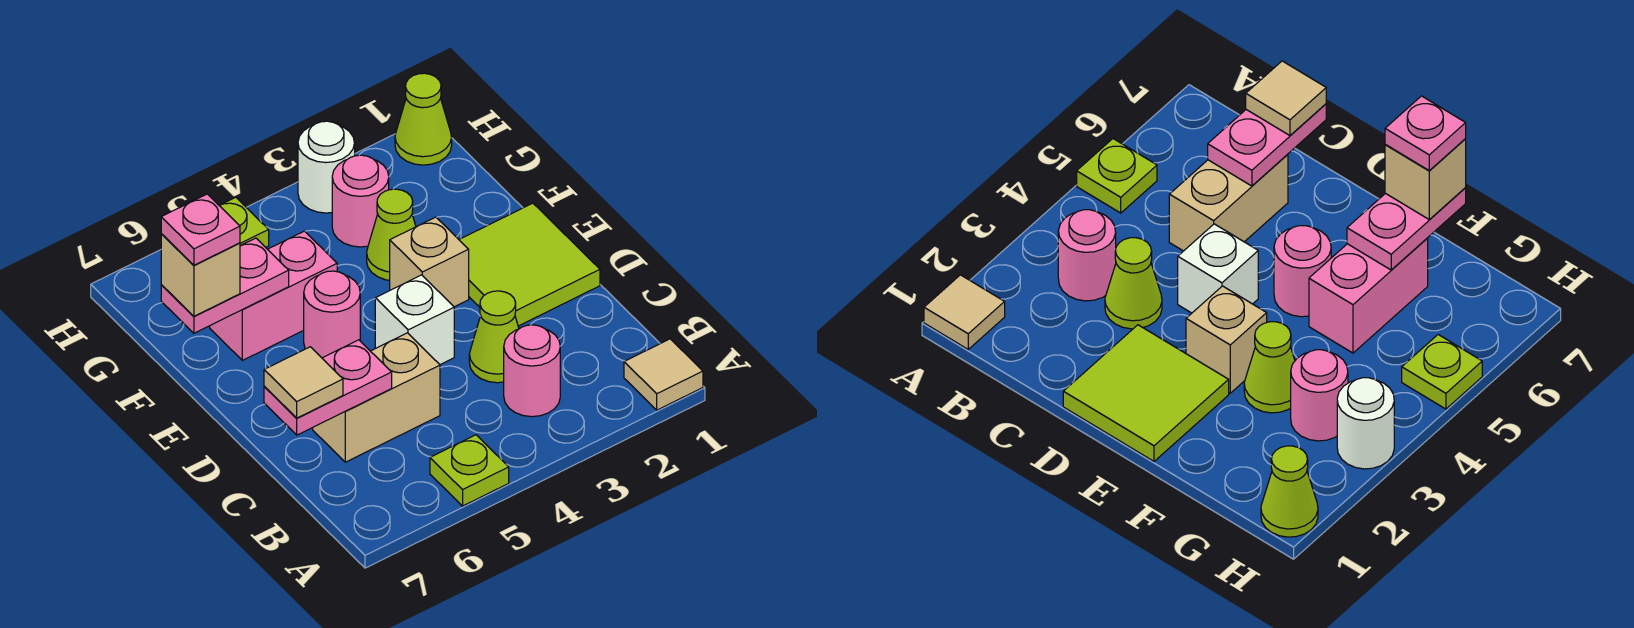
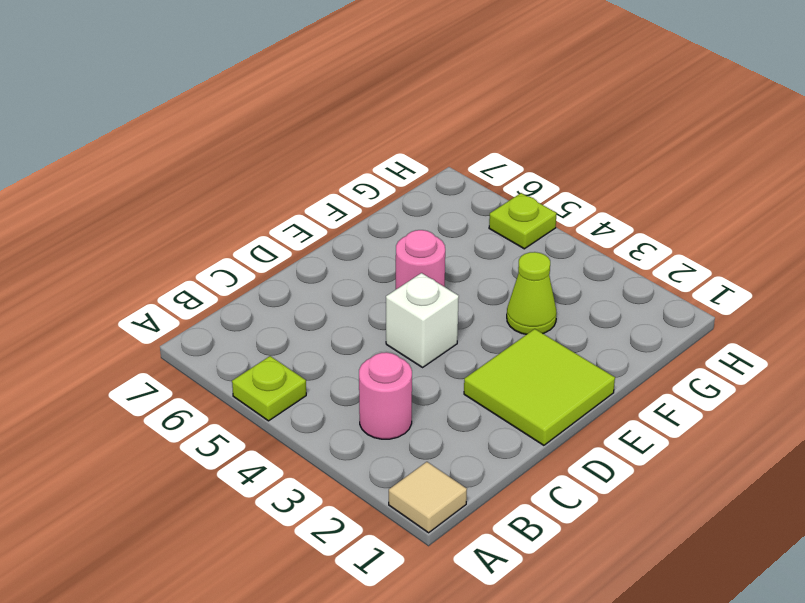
none -> lime cone C3 level 1
none -> tan brick C5:C6 level 1
none -> tan brick E3 level 1

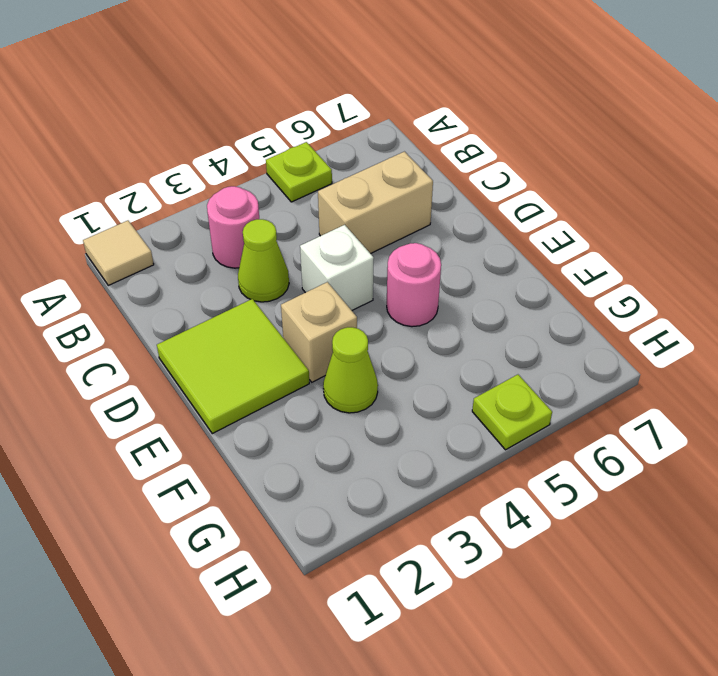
none -> pink brick F5:F6 level 1
none -> pink round brick G3 level 1
none -> lime cone H1 level 1

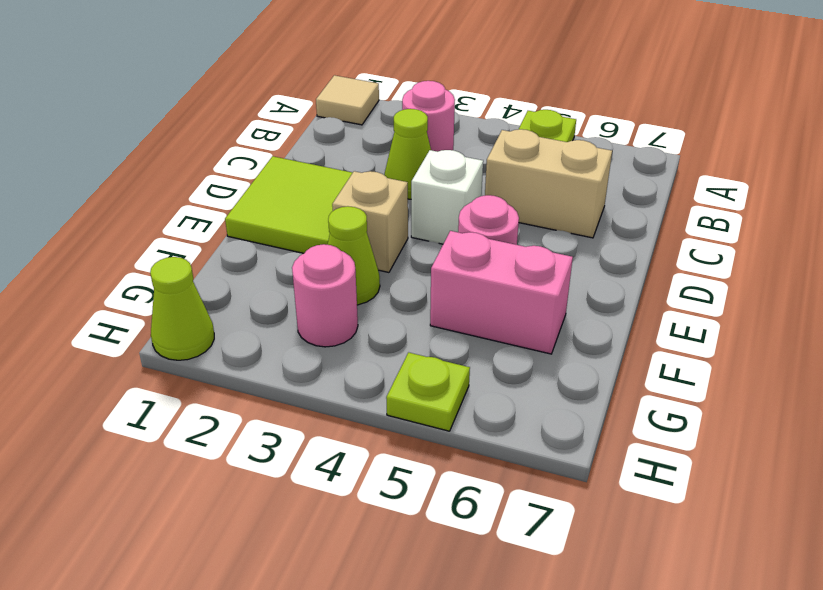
none -> white round brick H3 level 1
none -> pink plate C6:C7 level 2
none -> pink plate F6:F7 level 2

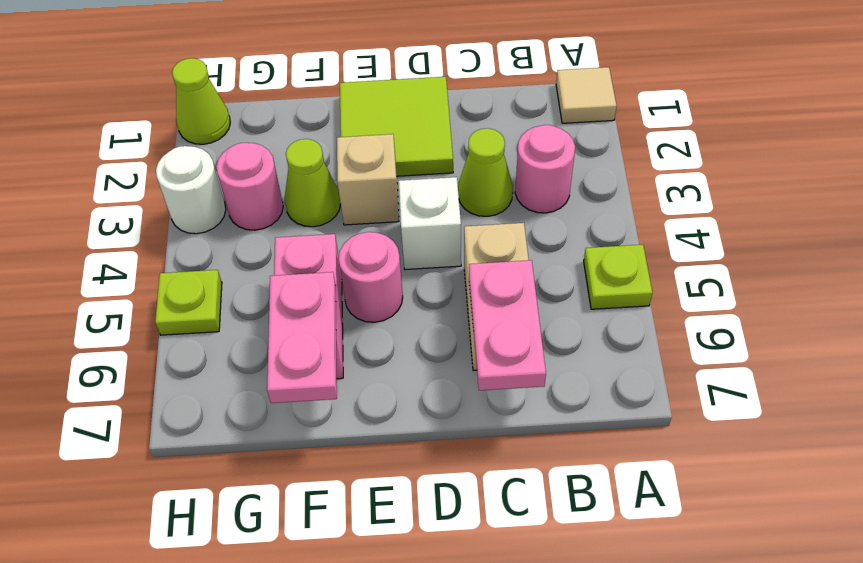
none -> tan tile C7 level 3
none -> tan brick F7 level 3
none -> pink plate F7 level 4

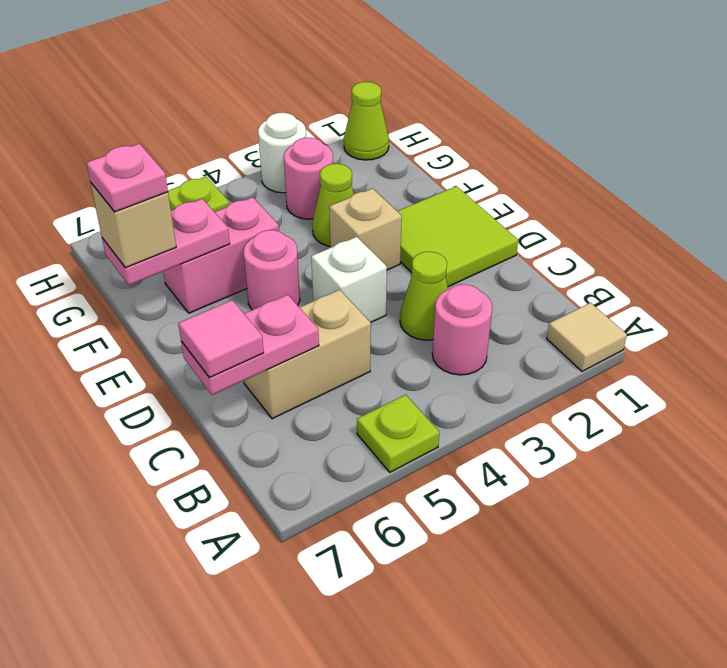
pink tile C7 level 3 -> tan tile C7 level 3

